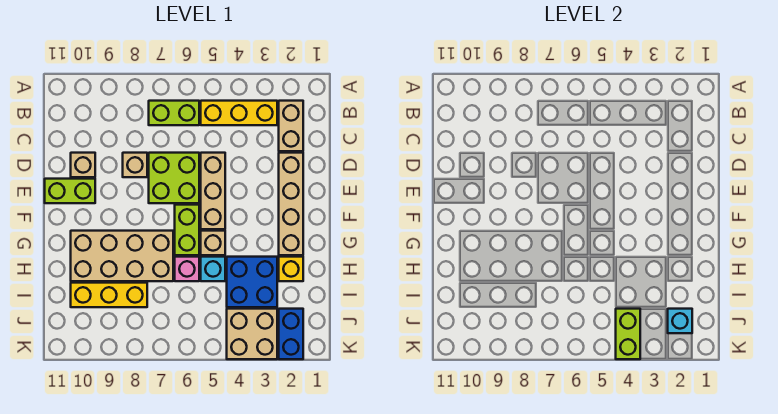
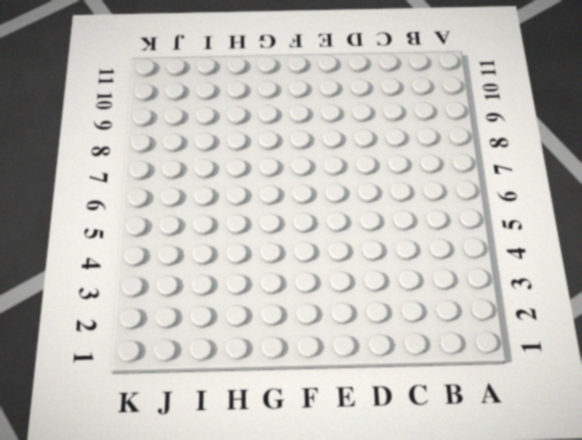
none -> tan brick B2:C2 level 1
none -> yellow brick B3:B5 level 1
none -> lime brick B6:B7 level 1

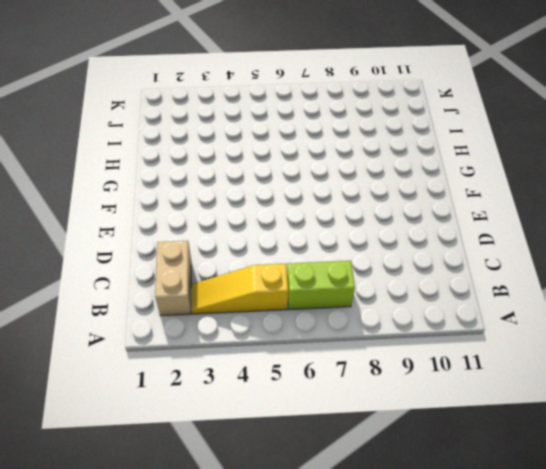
yellow slope B3:B5 level 1 top 5 -> yellow brick B3:B5 level 1
none -> tan brick D2:G2 level 1
none -> tan brick D5:F5 level 1
none -> lime brick D6:E7 level 1

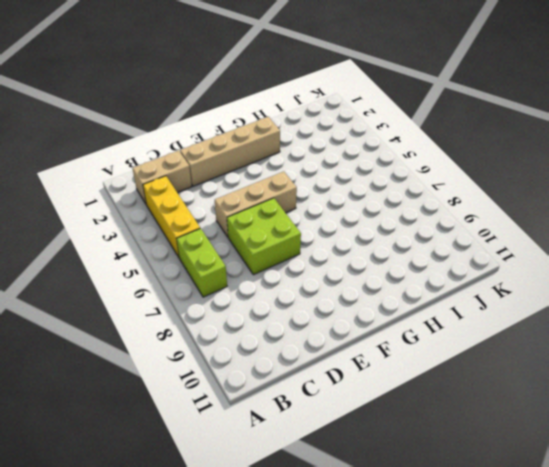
none -> tan brick D8 level 1
none -> tan brick D10 level 1
none -> lime brick E10:E11 level 1

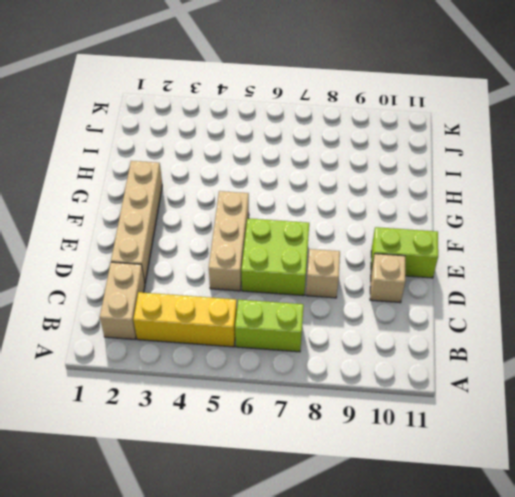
none -> lime brick F6:G6 level 1
none -> tan brick G5 level 1
none -> tan brick G7:H10 level 1

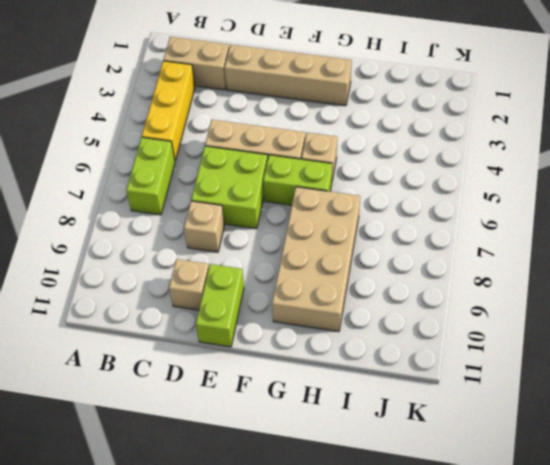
none -> yellow brick H2 level 1
none -> blue brick H3:I4 level 1
none -> cyan brick H5 level 1

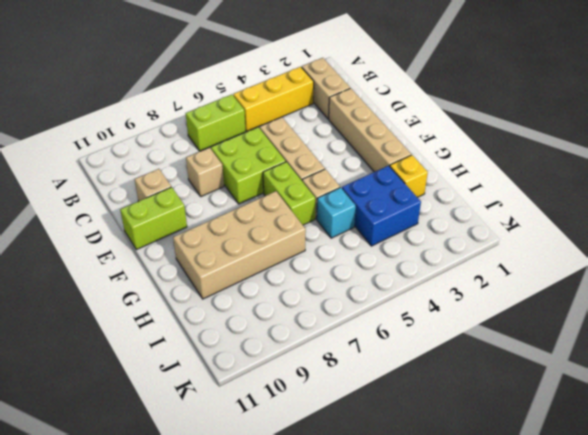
none -> pink brick H6 level 1
none -> yellow brick I8:I10 level 1
none -> blue brick J2:K2 level 1

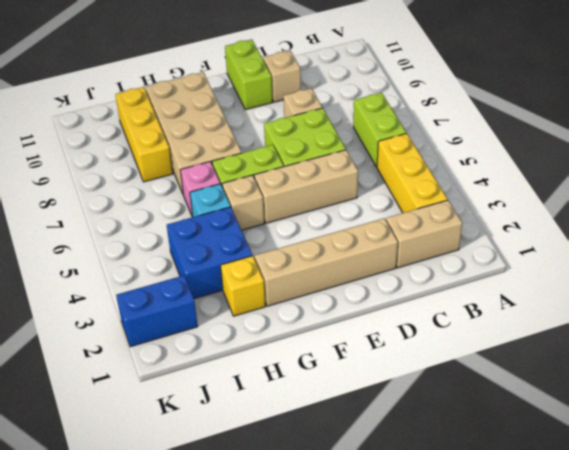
none -> tan brick J3:K4 level 1
none -> cyan brick J2 level 2
none -> lime brick J4:K4 level 2

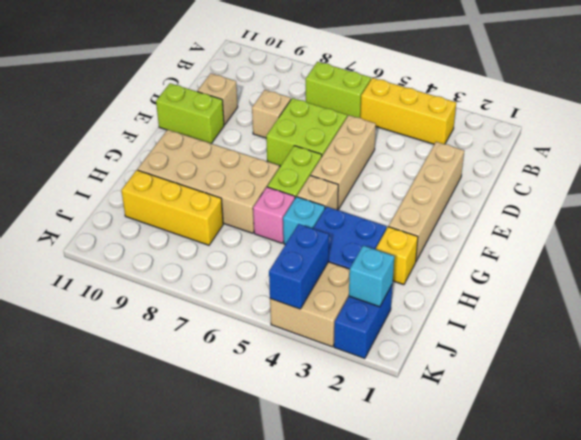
blue brick J4:K4 level 2 -> lime brick J4:K4 level 2
none -> tan brick B2:C2 level 1

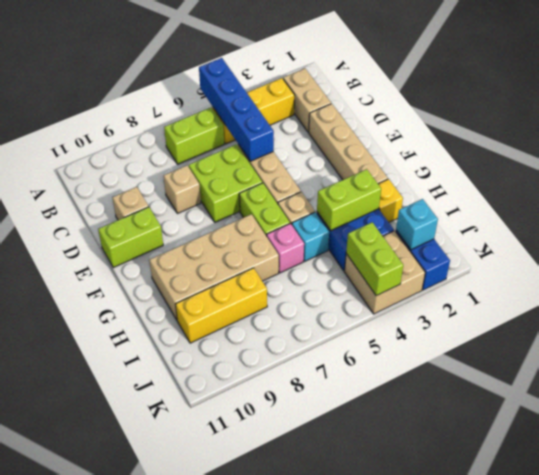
blue brick A5:D5 level 2 -> none
lime brick H3:H4 level 2 -> none

